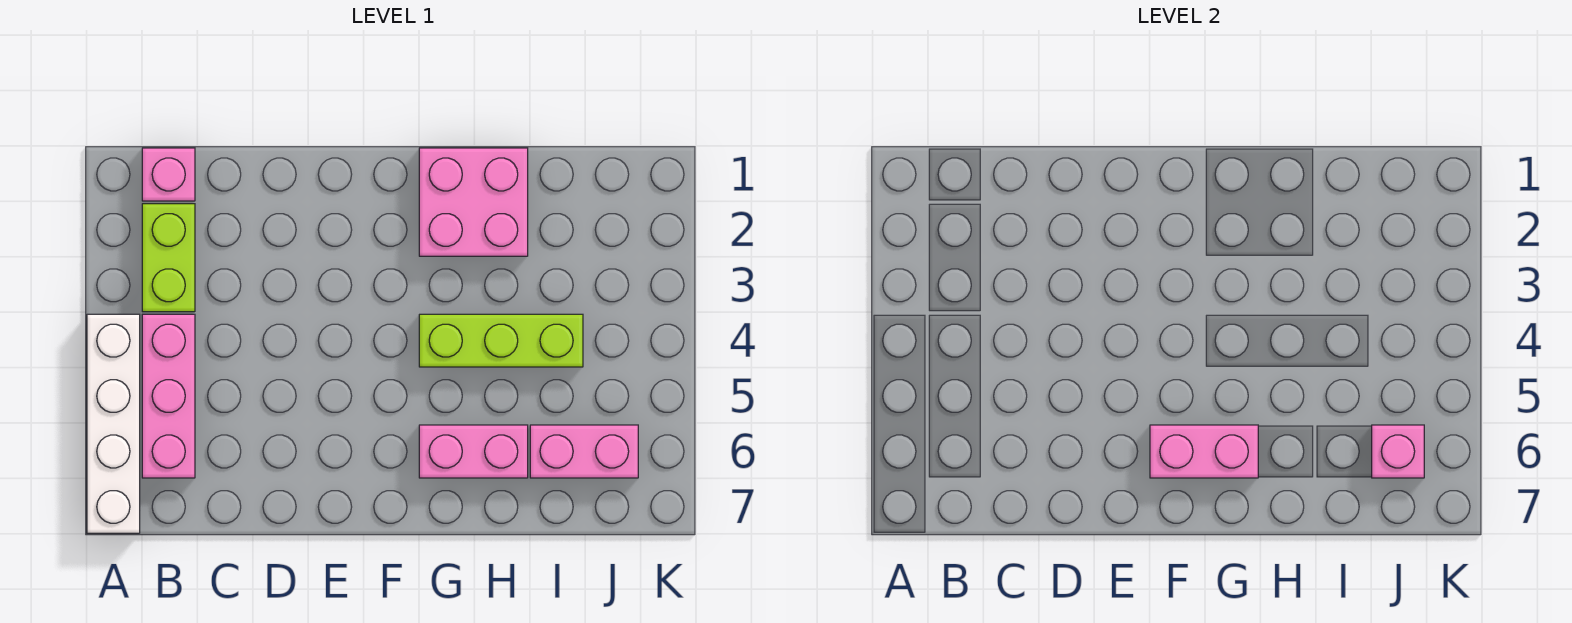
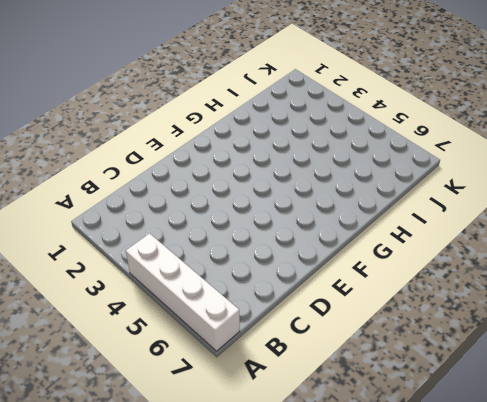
none -> pink brick B1 level 1
none -> lime brick B2:B3 level 1

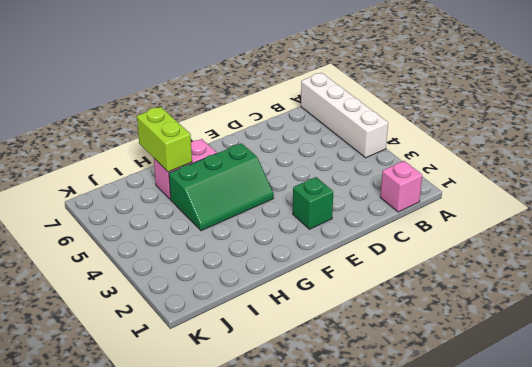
green brick E2 level 1 -> none
green slope F4:H5 level 1 top 5 -> lime brick G4:I4 level 1
lime brick H6:H7 level 2 -> lime brick B2:B3 level 1
none -> pink brick B4:B6 level 1
none -> pink brick G1:H2 level 1

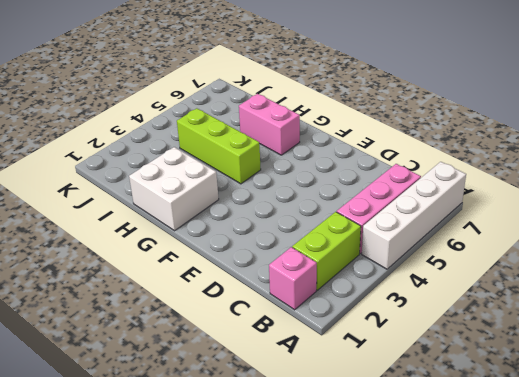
white brick G1:H2 level 1 -> pink brick G1:H2 level 1
none -> pink brick I6:J6 level 1
none -> pink brick F6:G6 level 2

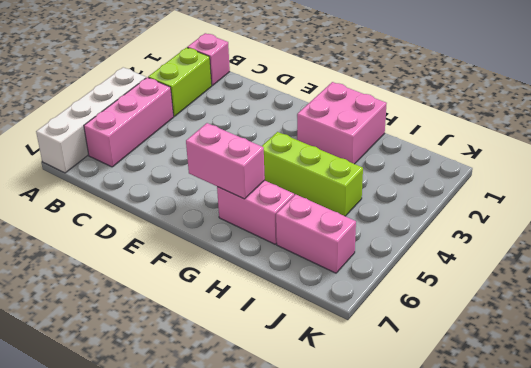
none -> pink brick J6 level 2

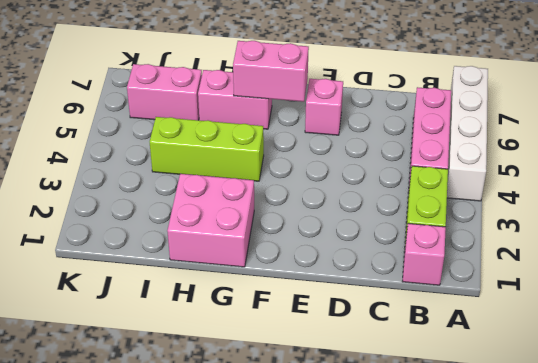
pink brick E6 level 1 -> pink brick J6 level 2

